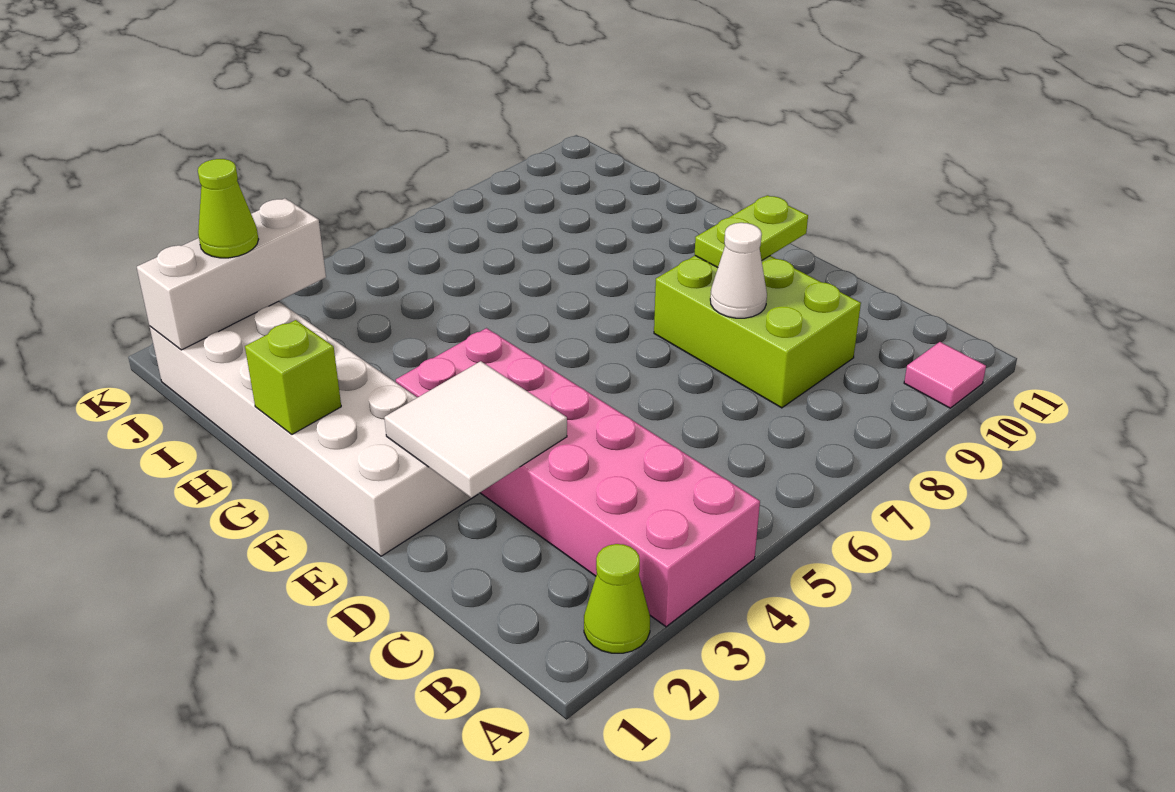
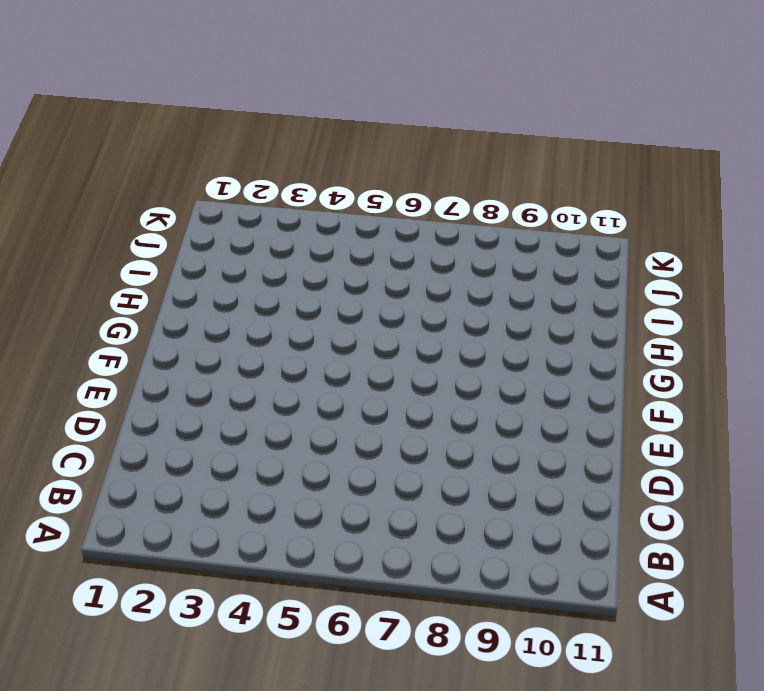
none -> lime cone A2 level 1
none -> pink brick A3:F4 level 1

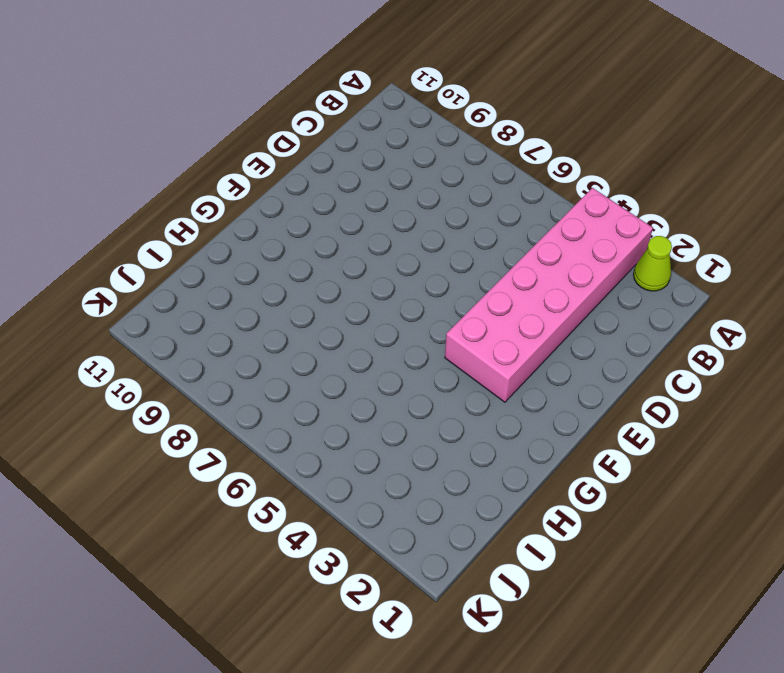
none -> pink tile A10 level 1
none -> lime brick C8:E9 level 1

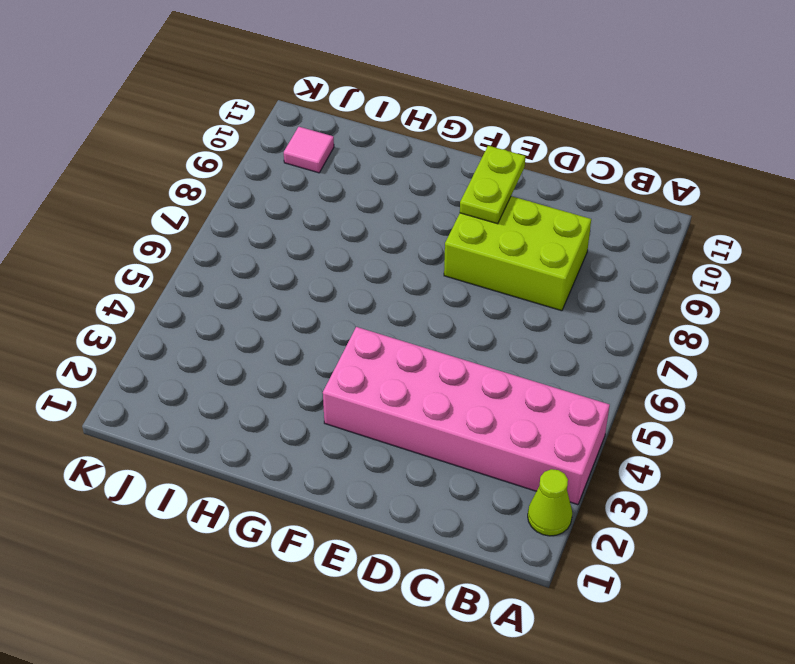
pink tile J10 level 1 -> pink tile A10 level 1
none -> white brick E1:J2 level 1
none -> white tile D2:E3 level 2

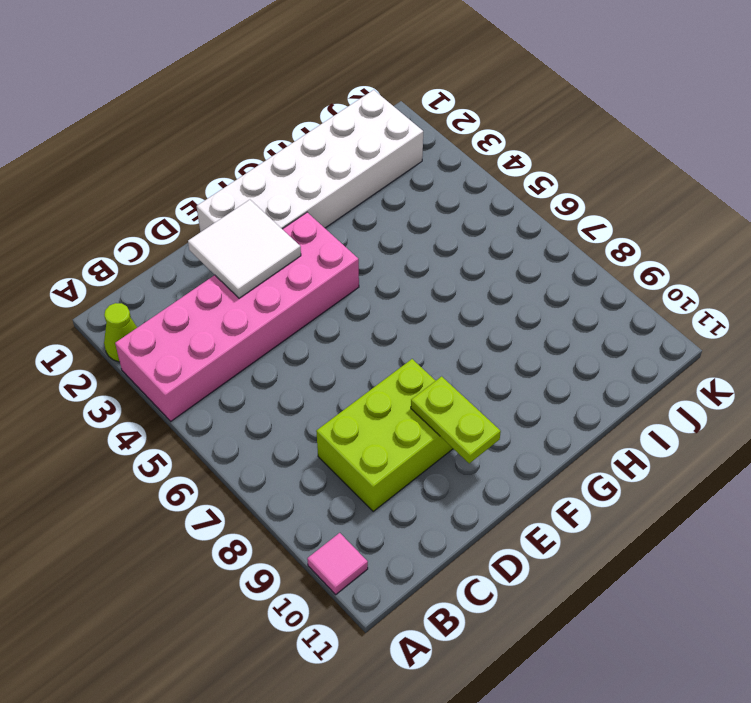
none -> white cone D8 level 2
none -> lime brick G1 level 2

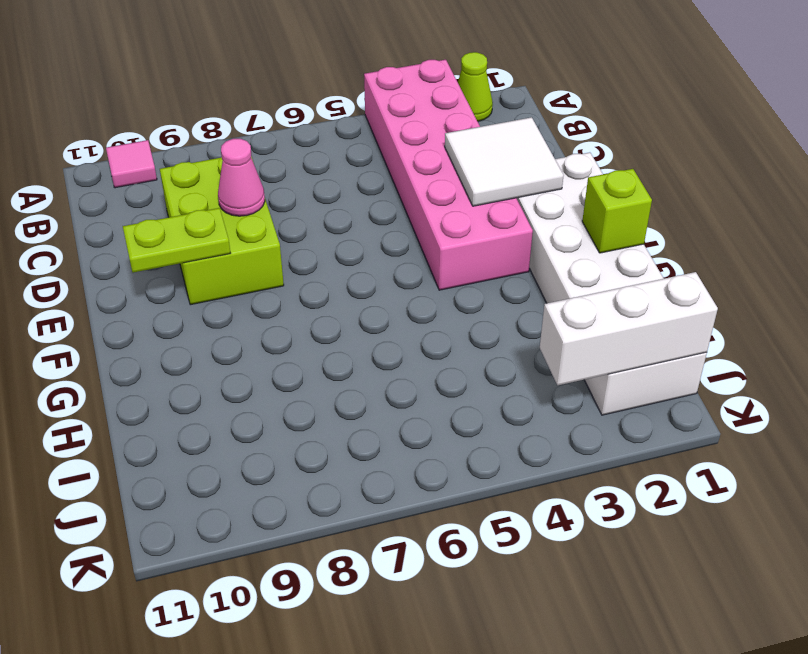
pink cone D8 level 2 -> white cone D8 level 2
none -> lime cone J2 level 3

